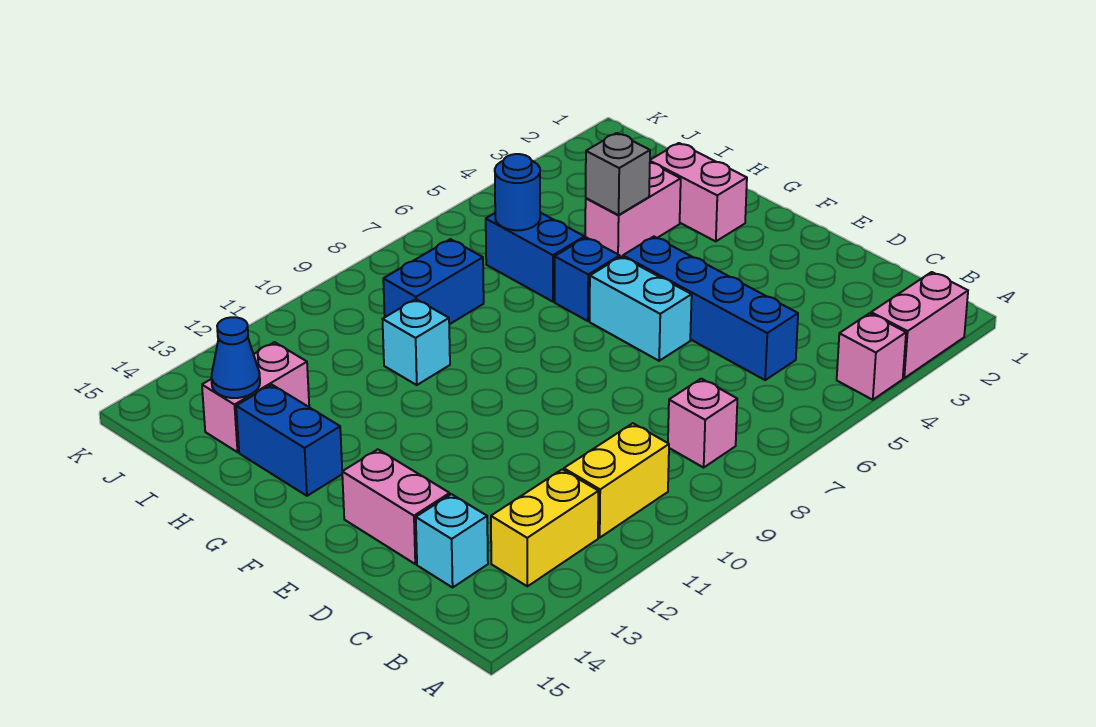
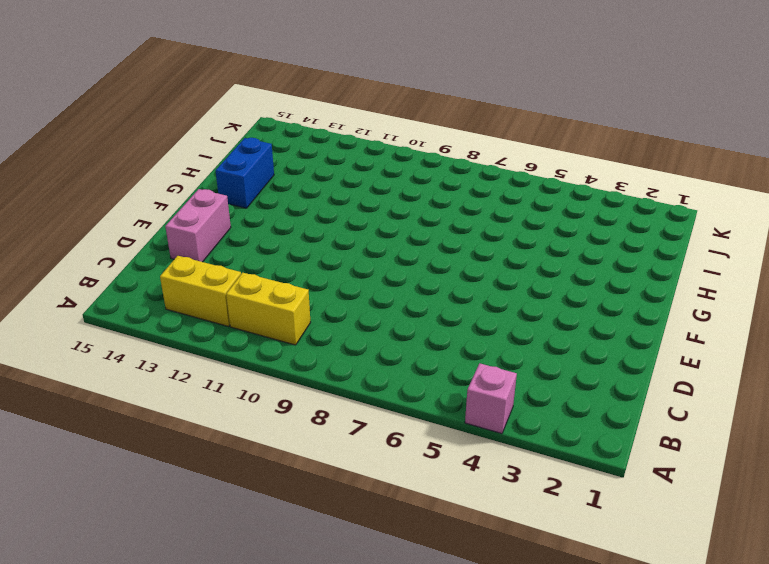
none -> pink brick A2:A3 level 1
none -> pink brick B8 level 1
none -> blue brick C5:F5 level 1

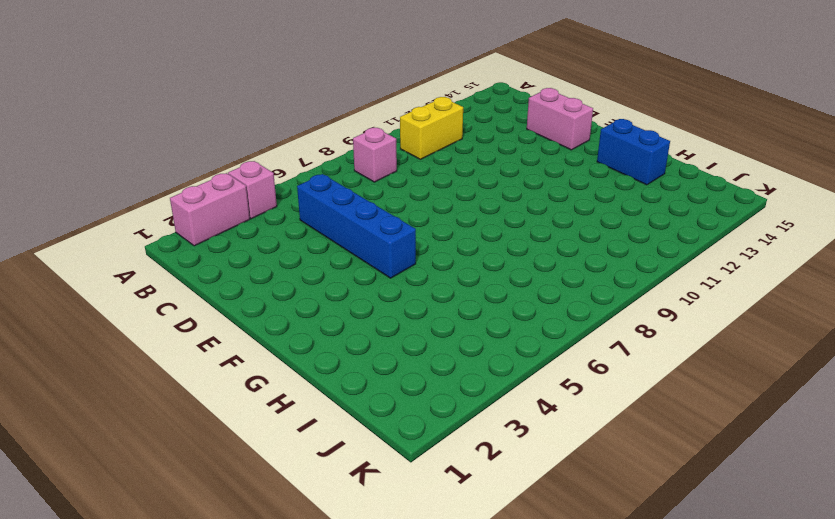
none -> yellow brick B12:B13 level 1
none -> cyan brick C14 level 1
none -> cyan brick E6:F6 level 1

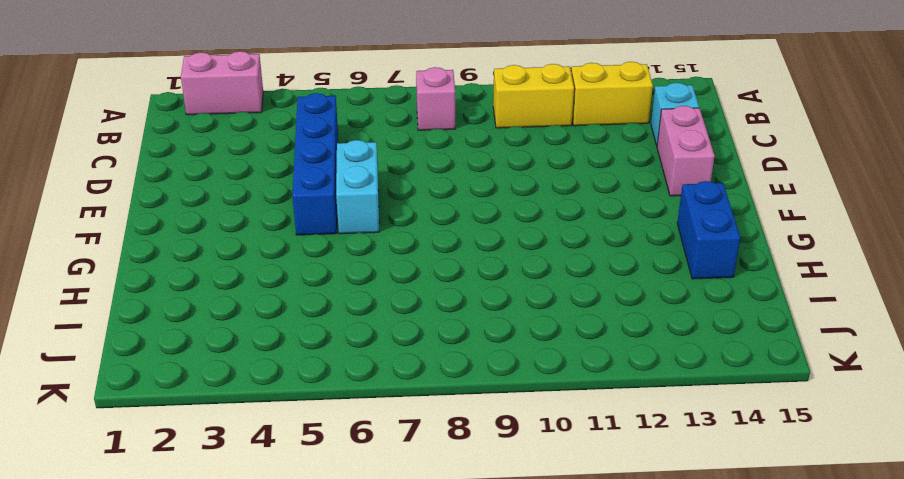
none -> pink brick A4 level 1
none -> pink brick G2:H2 level 1
none -> blue brick G6 level 1

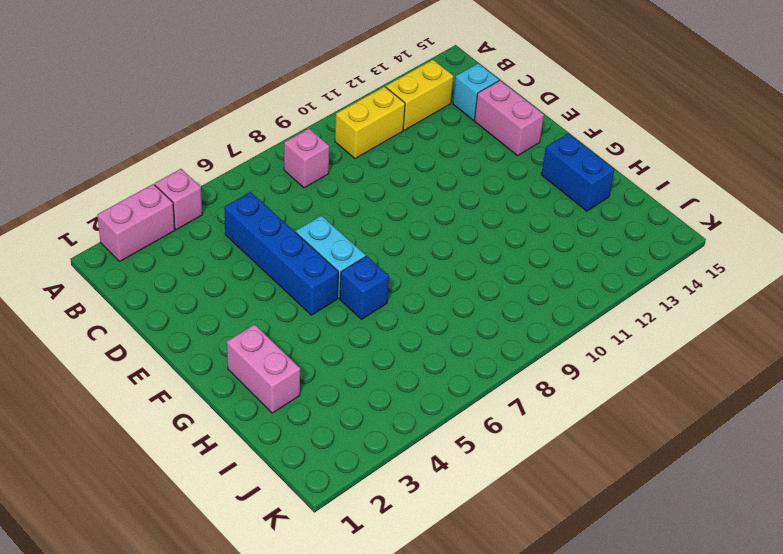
none -> pink brick H3:H4 level 1
none -> blue brick H6:I6 level 1
none -> cyan brick H10 level 1

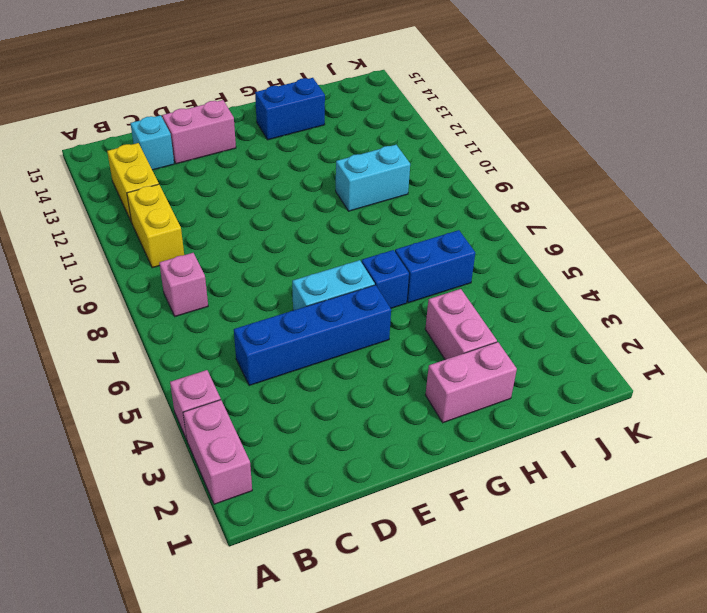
cyan brick H10:I10 level 1 -> cyan brick H10 level 1
none -> blue brick I8:I9 level 1
none -> pink brick I13:I14 level 1
none -> grey brick H4 level 2

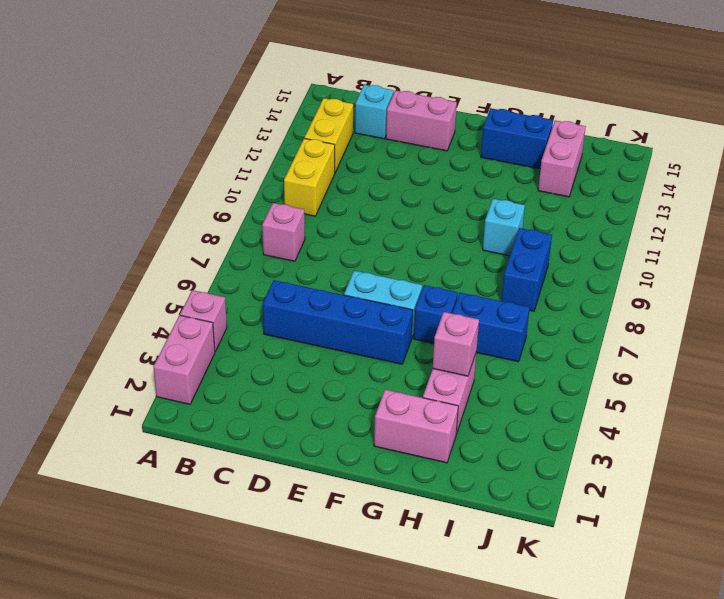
pink brick H4 level 2 -> grey brick H4 level 2
none -> blue round brick I6 level 2
none -> blue cone I14 level 2

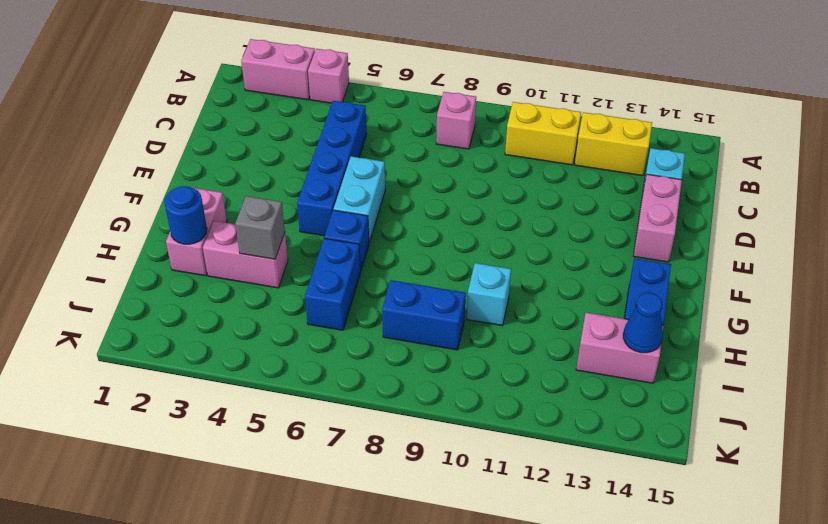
blue round brick H2 level 2 -> blue round brick I6 level 2

